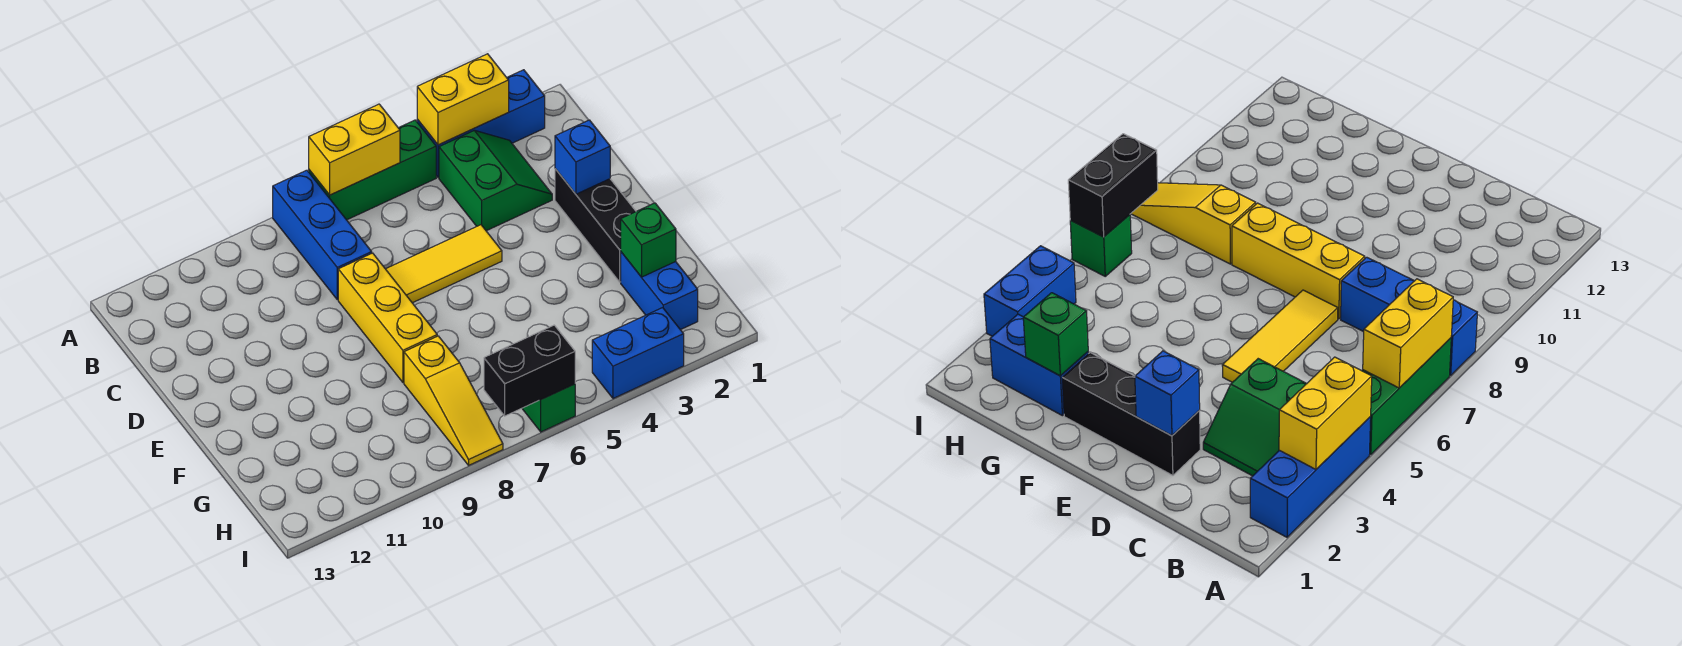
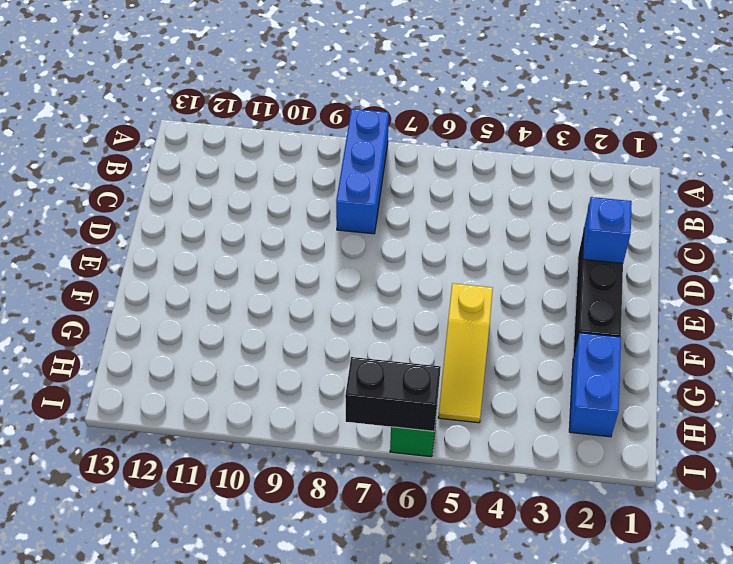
yellow slope F5:H5 level 1 top F -> yellow slope G8:I8 level 1 top G
none -> blue brick A2:A4 level 1
none -> green brick A5:A7 level 1
none -> green slope B3:C4 level 1 top 4

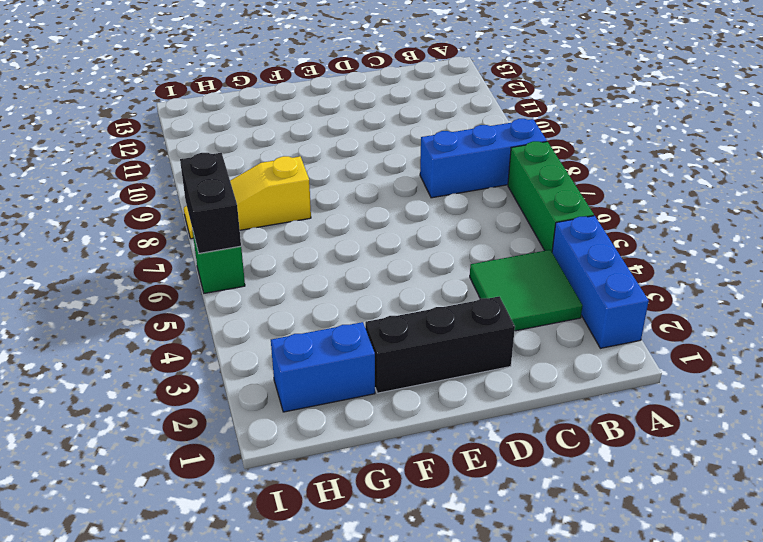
green tile B3:C4 level 1 -> green slope B3:C4 level 1 top 4
none -> yellow tile D5:D7 level 1
none -> yellow brick D8:F8 level 1
none -> blue brick I3:I4 level 1

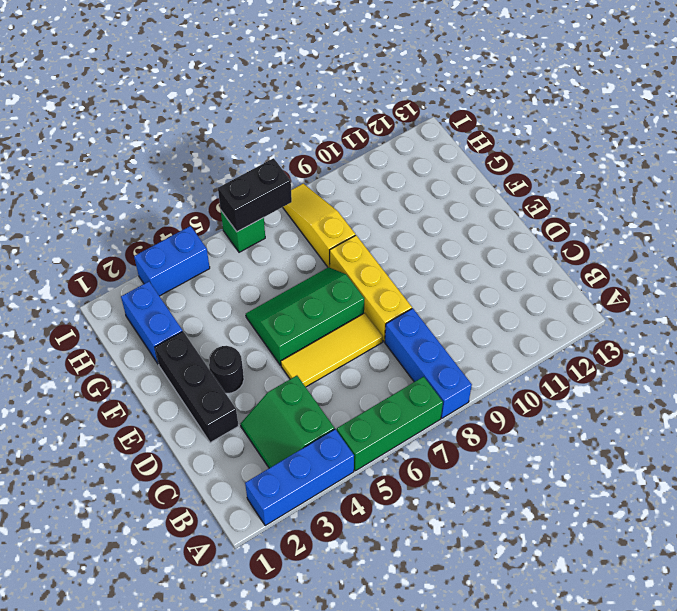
black round brick E3 level 1 -> none
green slope E5:F7 level 1 top E -> none
none -> yellow brick A3:A4 level 2
none -> yellow brick A6:A7 level 2
none -> blue brick D2 level 2

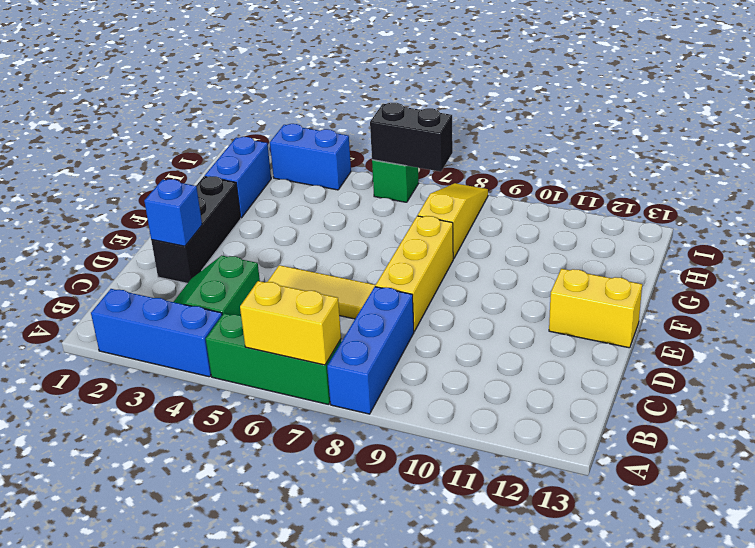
yellow brick E12:E13 level 1 -> yellow brick A3:A4 level 2
none -> green brick G2 level 2

